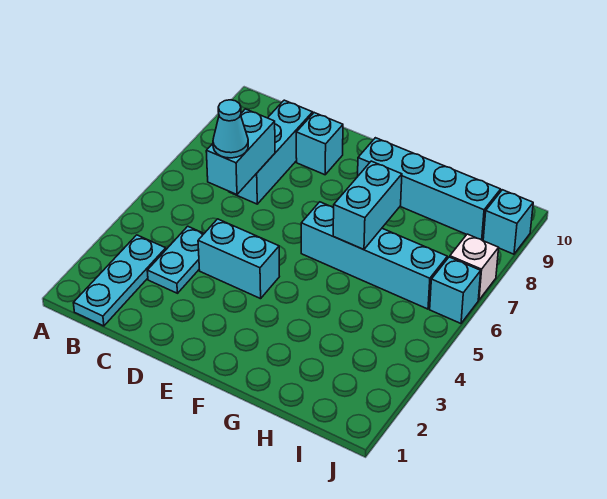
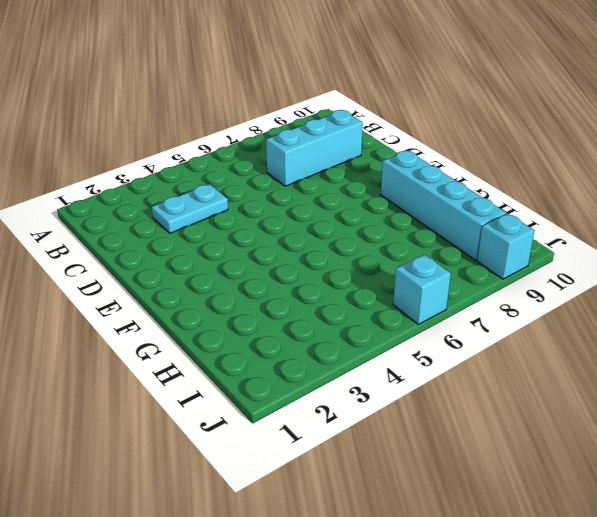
none -> cyan plate B1:B3 level 1
none -> cyan brick D4:E4 level 1
none -> cyan brick D9 level 1

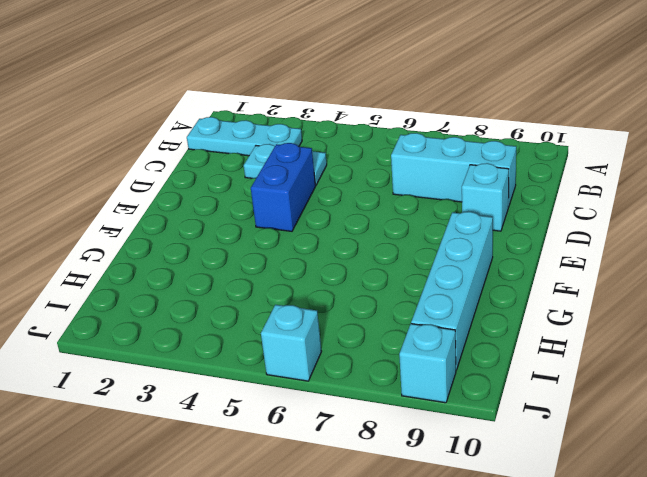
blue brick D4:E4 level 1 -> cyan brick D4:E4 level 1
none -> cyan brick F6:I6 level 1
none -> white brick J7 level 1
none -> cyan brick C6:C7 level 2

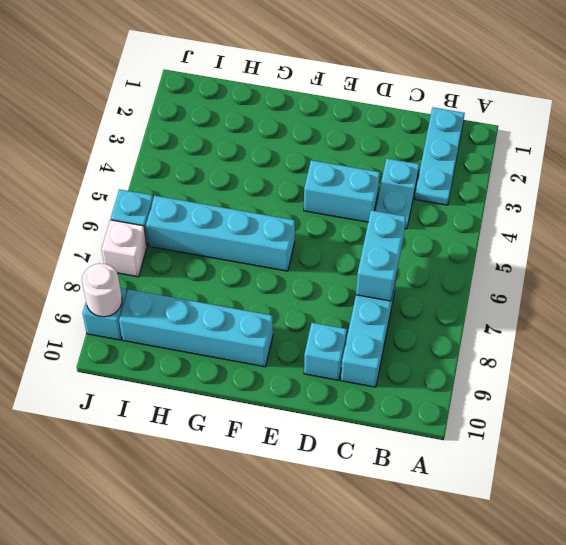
white round brick J9 level 2 -> none
none -> cyan brick G6:G7 level 2
none -> cyan cone C6 level 3

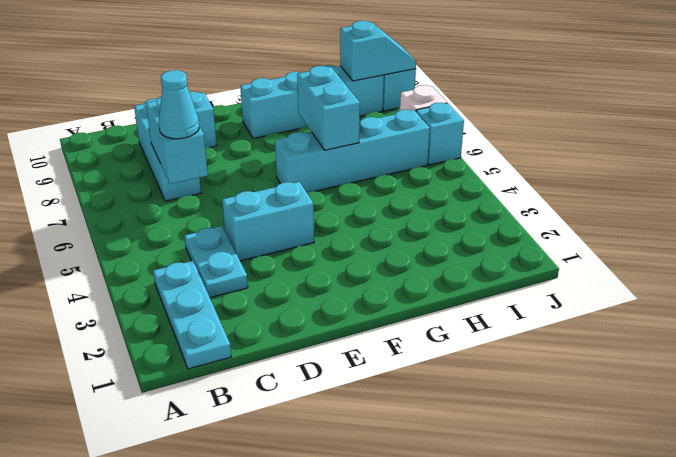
cyan slope I9:J9 level 2 top I -> none

